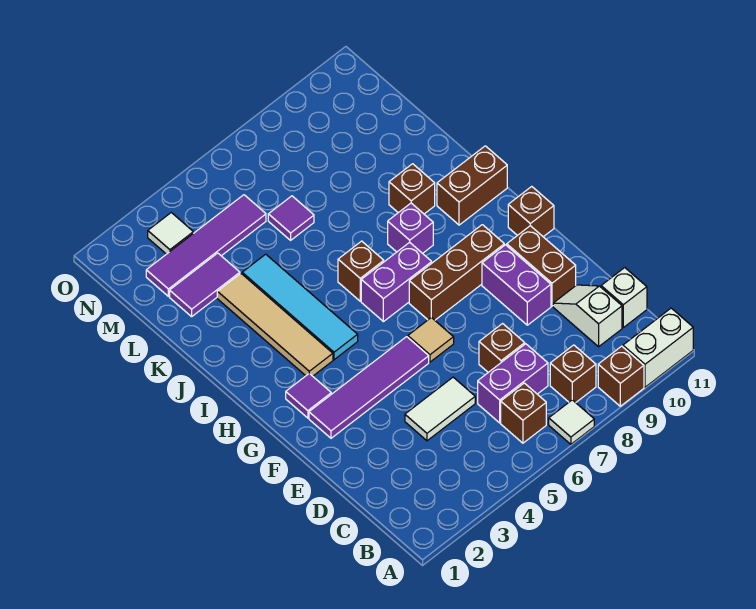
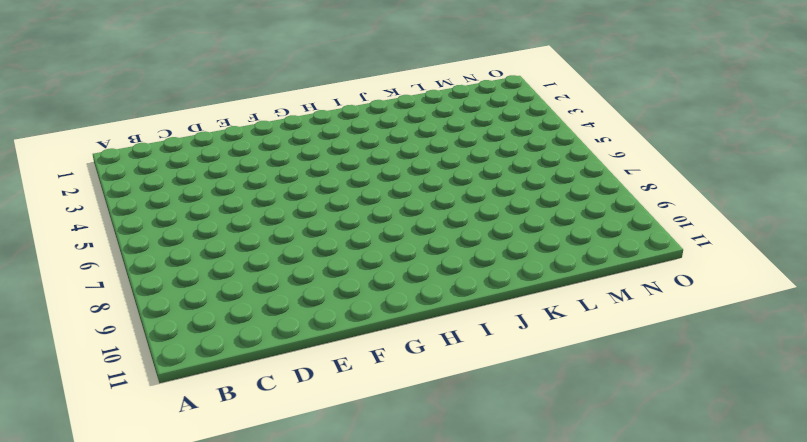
none -> white tile A7 level 1
none -> brown brick A9 level 1
none -> white brick A10:A11 level 1

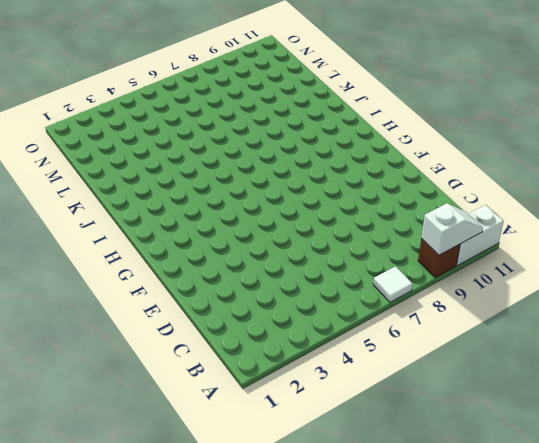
white slope A9:A10 level 2 top 9 -> white slope C10:D10 level 1 top C
none -> brown brick B6 level 1
none -> brown brick B8 level 1
none -> purple brick C6:C7 level 1

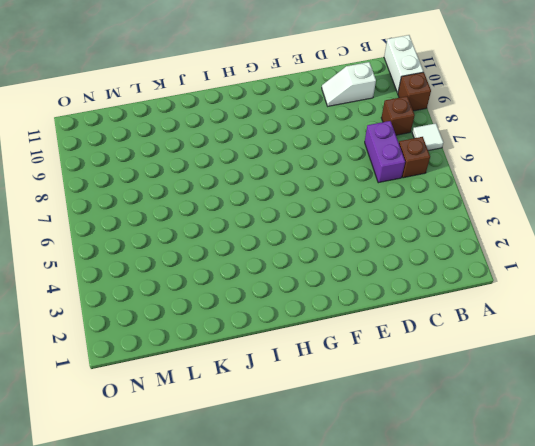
none -> white brick C11 level 1
none -> white tile D4:D5 level 1
none -> brown brick D7 level 1

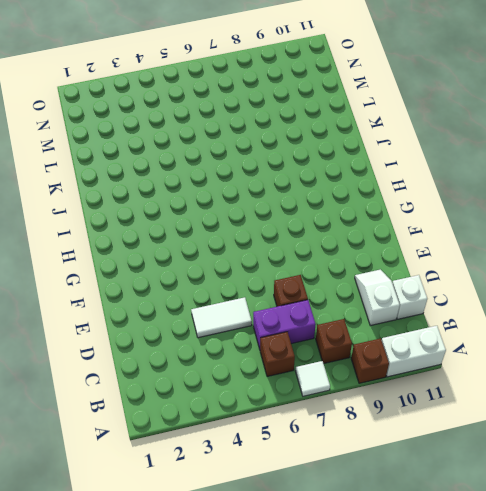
none -> purple brick E9:F9 level 1
none -> brown brick E10:F10 level 1
none -> purple tile F2:F5 level 1

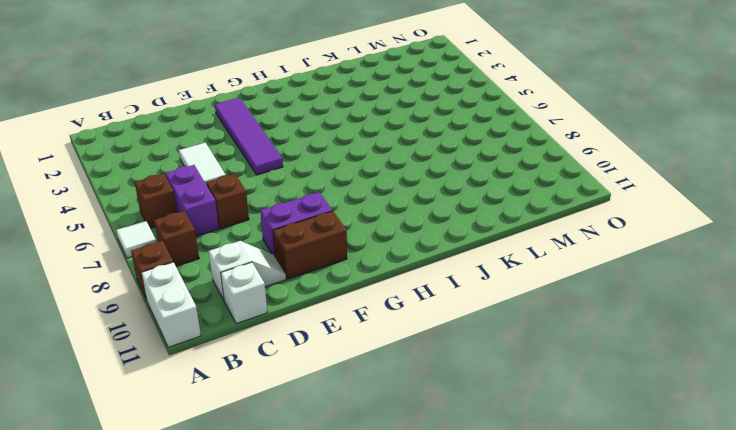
none -> tan tile F6 level 1
none -> purple tile G2 level 1
none -> brown brick G7:G9 level 1

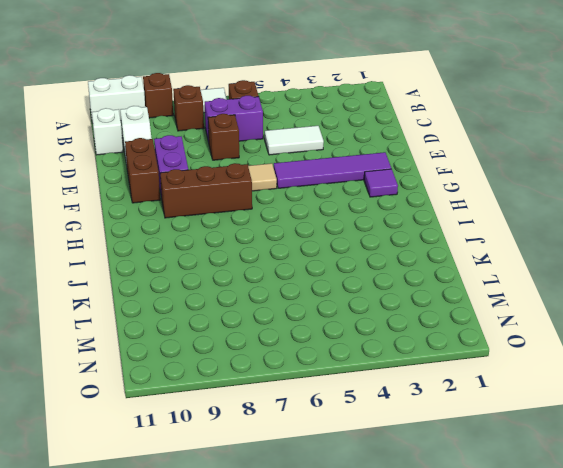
none -> brown brick G11 level 1
none -> tan tile H3:K3 level 1
none -> cyan tile H4:K4 level 1

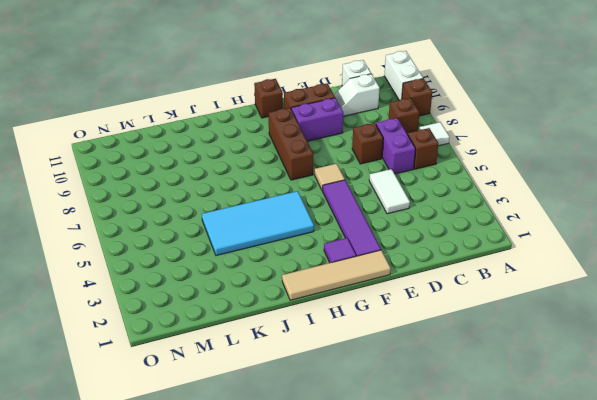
tan tile F1:I1 level 1 -> tan tile H3:K3 level 1
cyan tile H4:K5 level 1 -> cyan tile H4:K4 level 1
none -> purple brick H6:H7 level 1
none -> brown brick I6 level 1
none -> purple brick I8 level 1

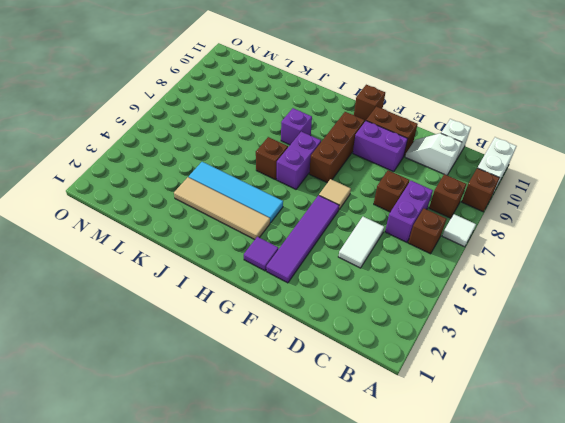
none -> brown brick I10:I11 level 1
none -> brown brick J9 level 1
none -> purple tile L2:L3 level 1

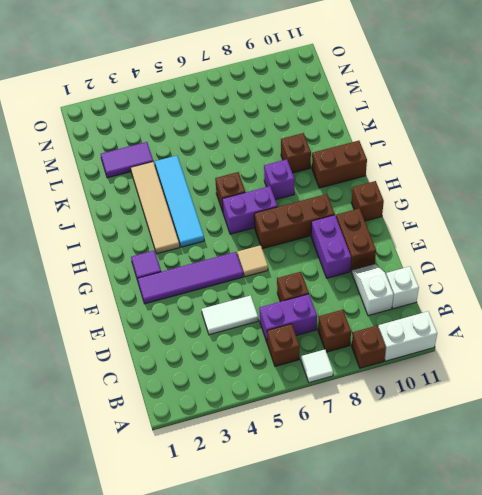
none -> purple tile L6 level 1
none -> purple tile M2:M5 level 1
none -> white tile N3 level 1

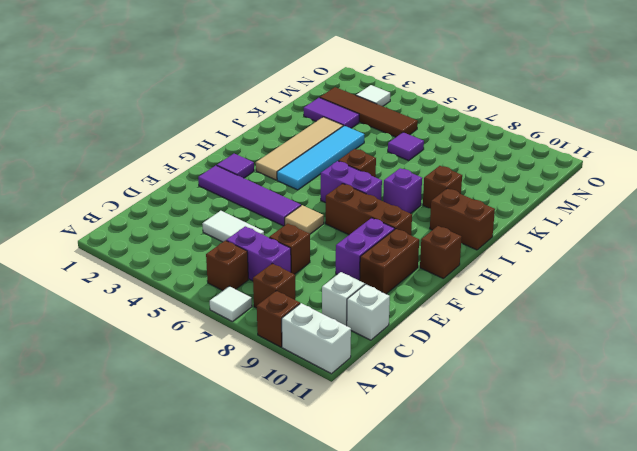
brown tile M2:M5 level 1 -> purple tile M2:M5 level 1

